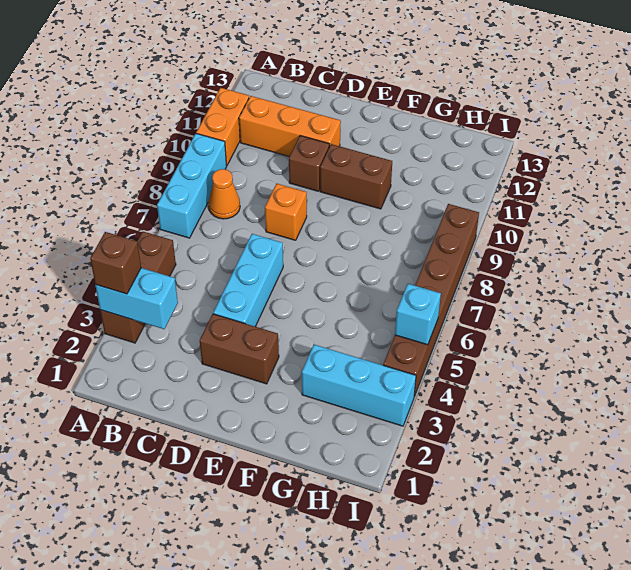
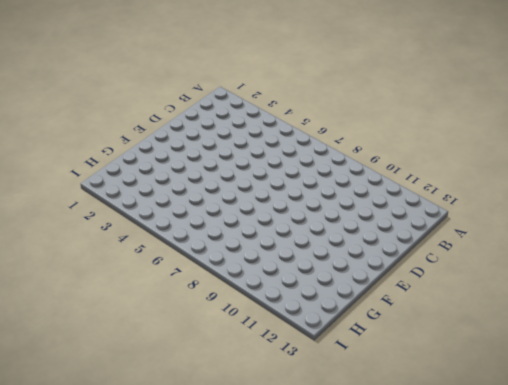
none -> brown brick A3:A5 level 1
none -> cyan brick A7:A9 level 1
none -> orange brick A10:A11 level 1

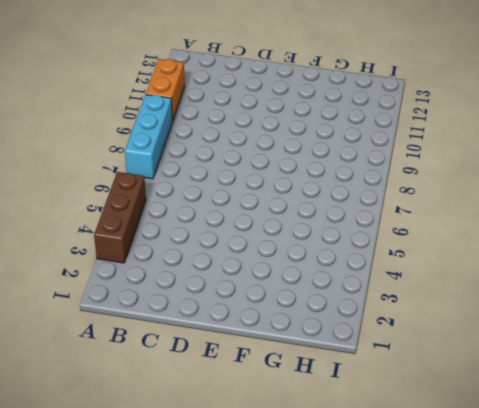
none -> orange cone B8 level 1
none -> orange brick B11:D11 level 1
none -> brown brick D3:E3 level 1

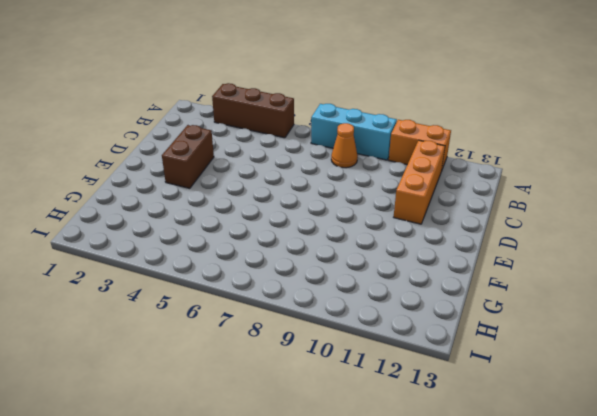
none -> cyan brick D4:D6 level 1
none -> orange brick D8 level 1
none -> brown brick D10 level 1

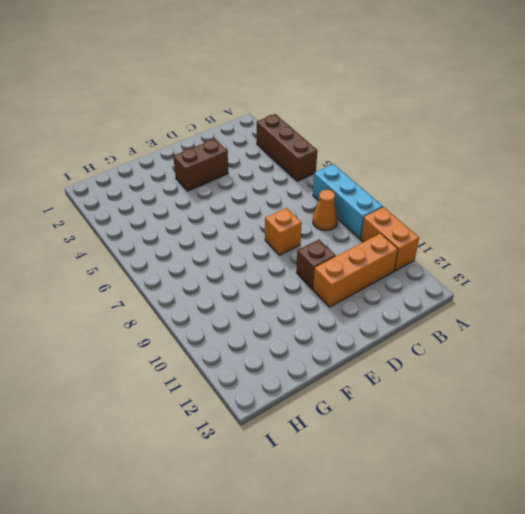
none -> cyan brick D4:D6 level 1
none -> brown brick E10:F10 level 1
none -> cyan brick G3:I3 level 1

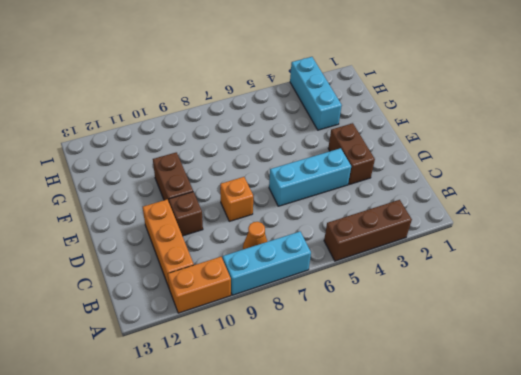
none -> brown brick I4:I9 level 1
none -> cyan brick A3:B3 level 2
none -> cyan brick I5 level 2

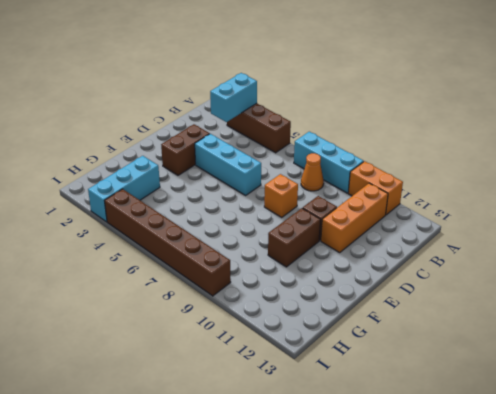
none -> cyan brick I5 level 2
none -> brown brick A3 level 3

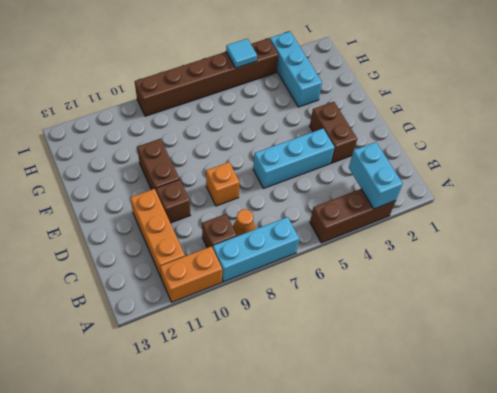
brown brick B9 level 1 -> brown brick A3 level 3
cyan tile I5 level 2 -> cyan brick I5 level 2

